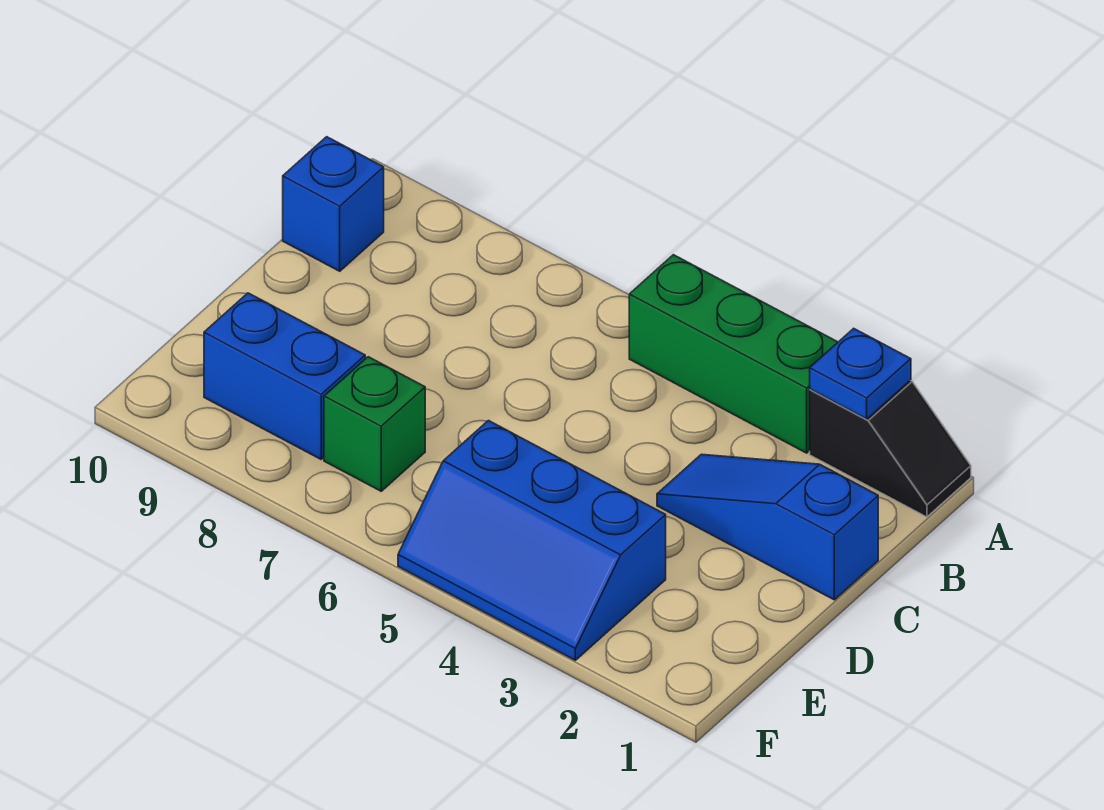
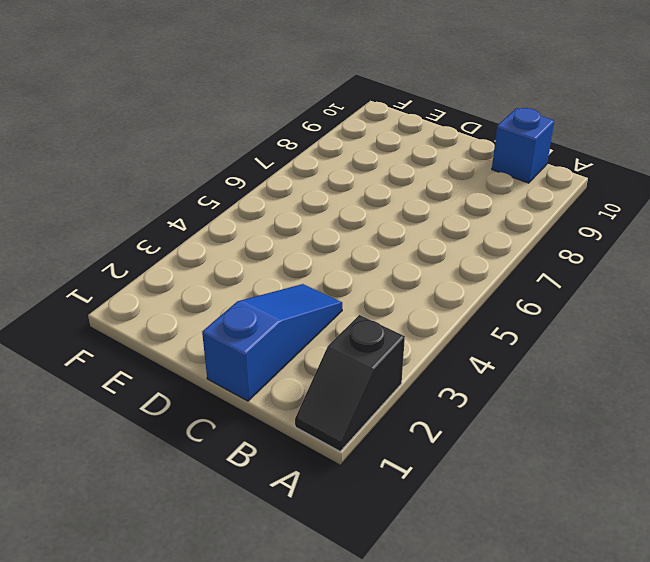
none -> green brick A3:A5 level 1
none -> blue slope E3:F5 level 1 top E

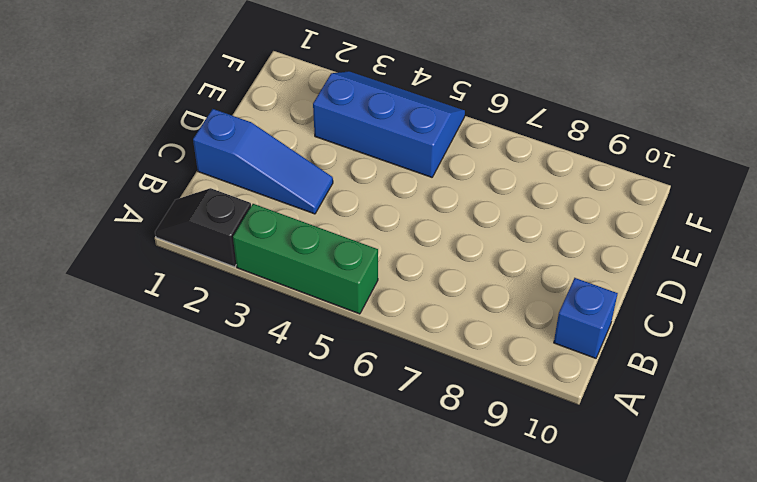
none -> green brick E7 level 1
none -> blue brick E8:E9 level 1

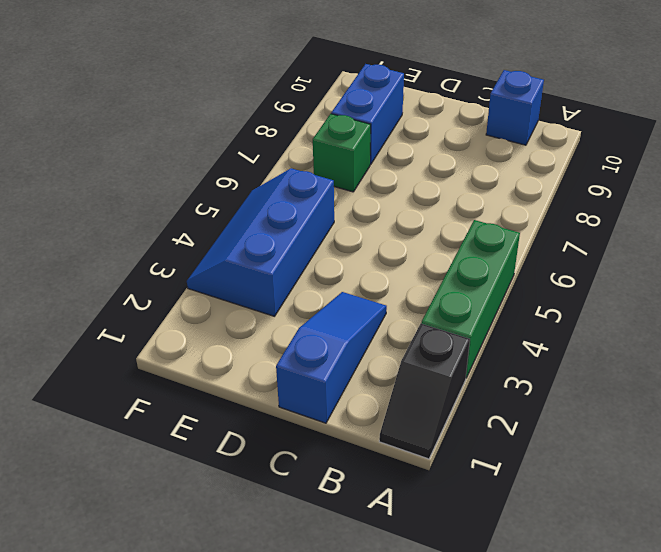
none -> blue plate A2 level 2

